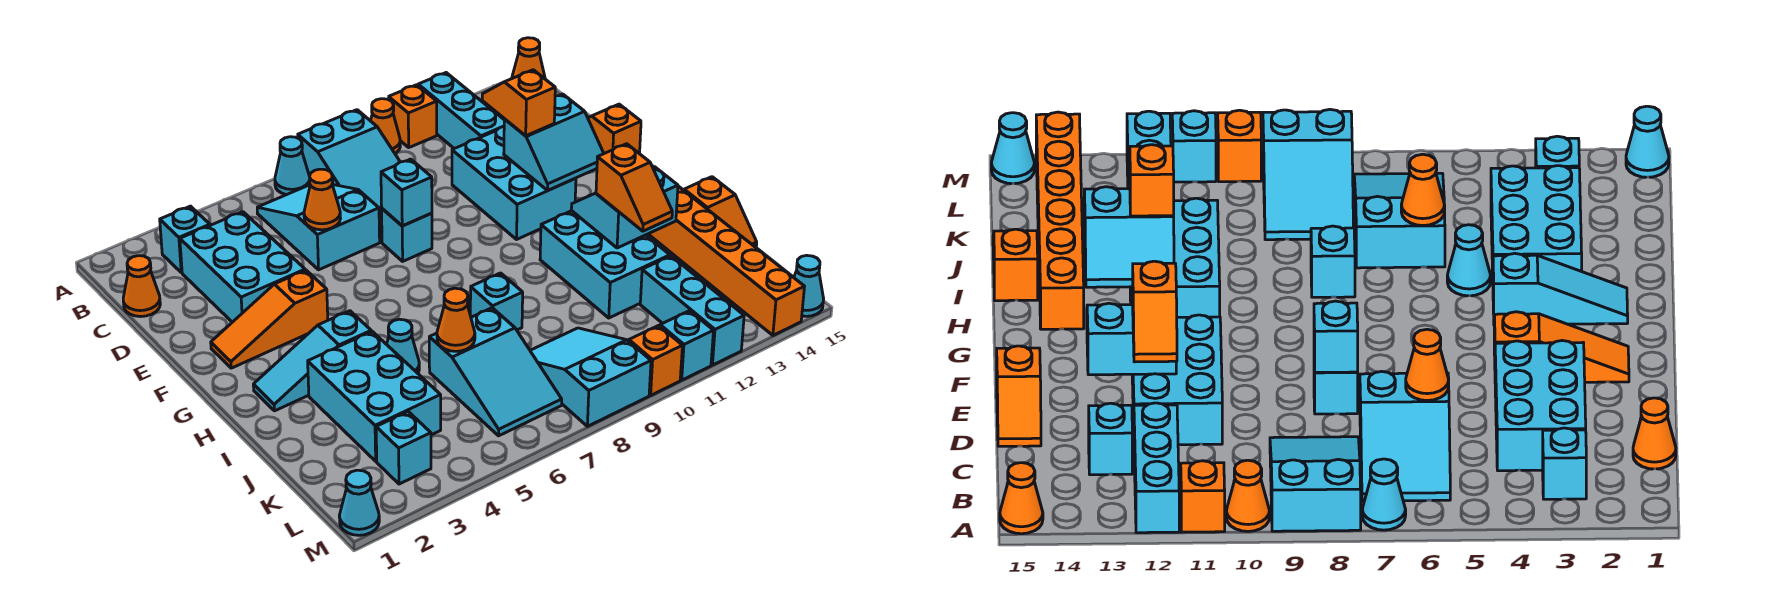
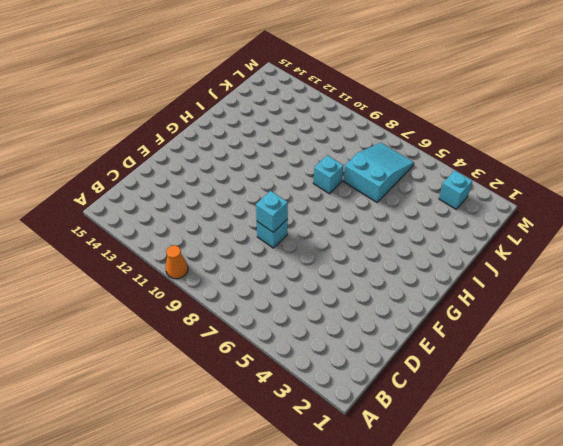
none -> cyan cone A7 level 1
none -> cyan slope A8:C9 level 1 top A
none -> orange brick A11 level 1
none -> cyan brick A12:C12 level 1

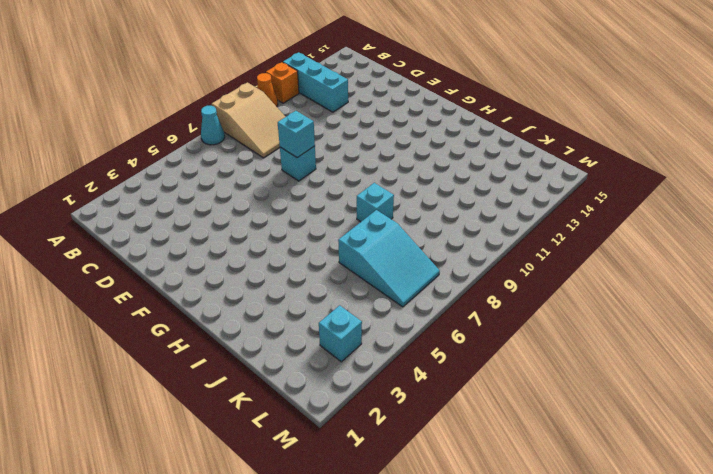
tan slope A8:C9 level 1 top A -> cyan slope A8:C9 level 1 top A
none -> orange cone A15 level 1
none -> cyan brick B3 level 1
none -> cyan slope B6:D7 level 1 top D
none -> orange cone C1 level 1

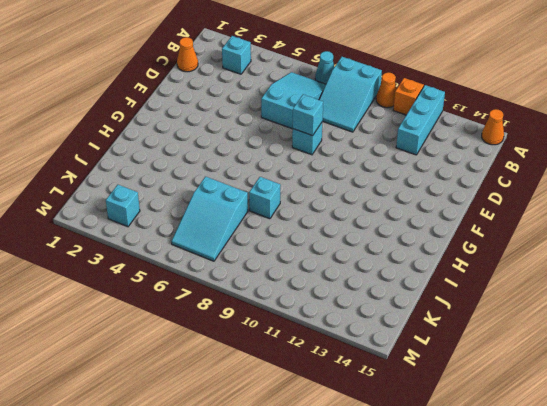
none -> cyan brick C3:E4 level 1
none -> cyan brick C13 level 1
none -> cyan brick D11:F12 level 1
none -> orange slope D15:E15 level 1 top E

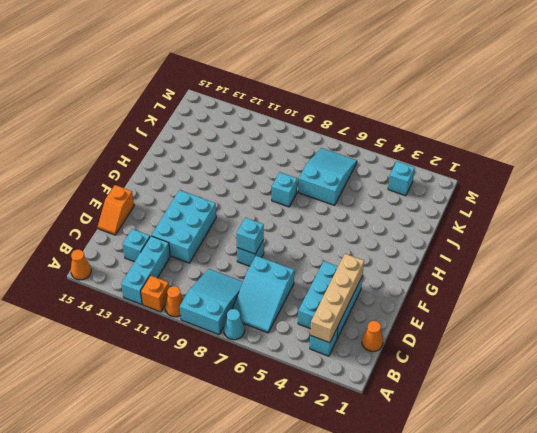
tan brick B3:E3 level 2 -> none
none -> orange slope F2:F4 level 1 top 4
none -> cyan slope H2:H4 level 1 top 4
none -> cyan brick H11:J12 level 1
none -> orange brick H14:M14 level 1

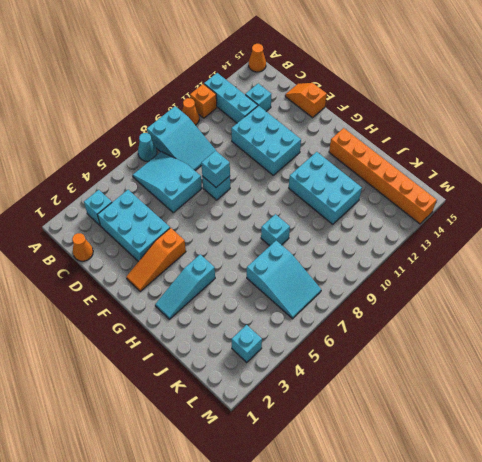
none -> cyan brick I3:K4 level 1
none -> cyan cone I5 level 1
none -> orange slope I15:J15 level 1 top I
none -> cyan slope K8:M9 level 1 top M

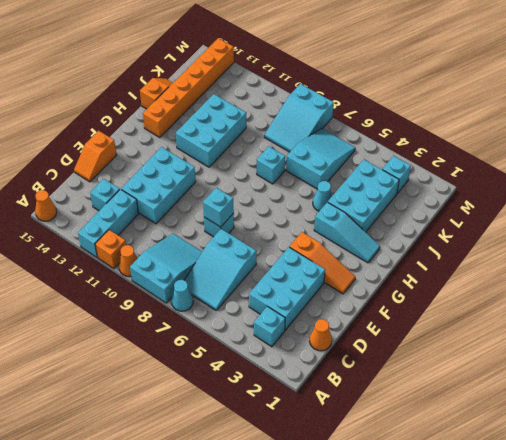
none -> cyan brick K12:M12 level 1
none -> cyan cone M1 level 1
none -> orange brick M10 level 1
none -> cyan brick M11 level 1

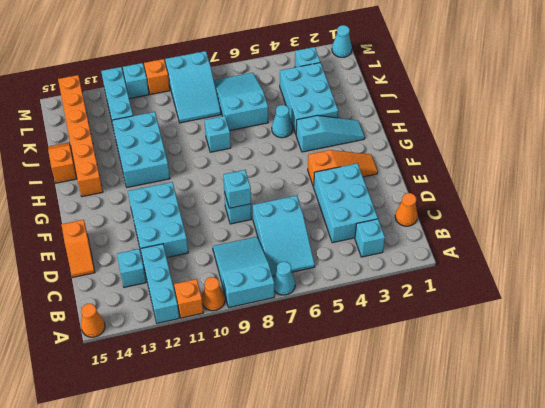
none -> cyan cone M15 level 1
none -> orange cone D6 level 2
none -> cyan slope E12:F13 level 2 top E
none -> cyan slope H12:I13 level 2 top I

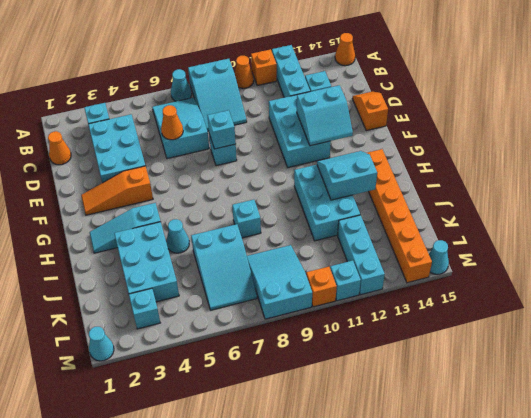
none -> orange slope I15:J15 level 1 top I
none -> orange cone J6 level 2
none -> orange slope D12:E12 level 3 top E
none -> orange slope I12:J12 level 3 top I

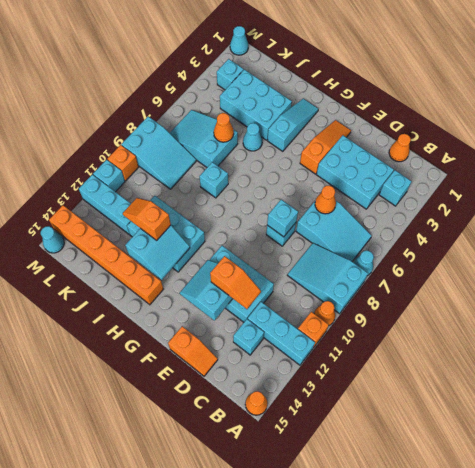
none -> orange slope I15:J15 level 1 top I

